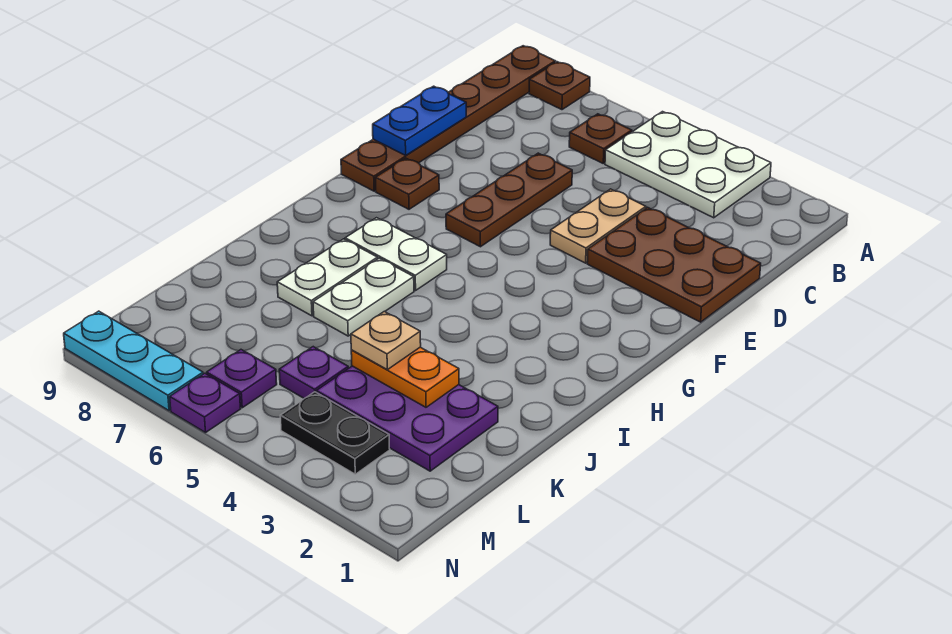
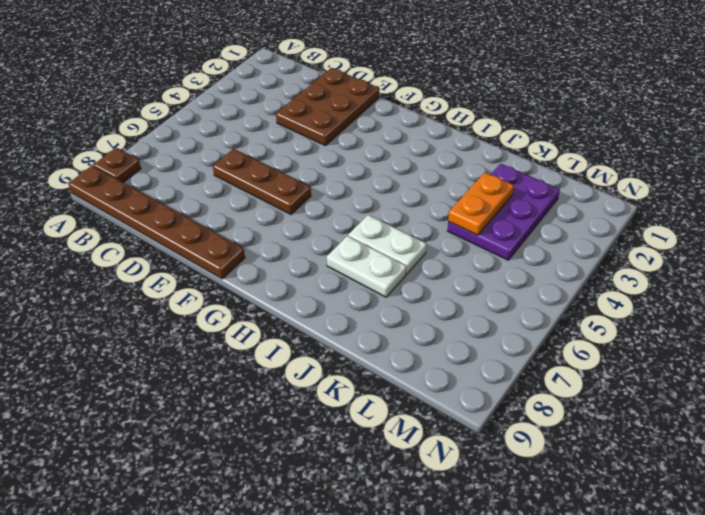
none -> white plate A3:B5 level 1
none -> brown plate B6 level 1
none -> tan plate D4:E4 level 1

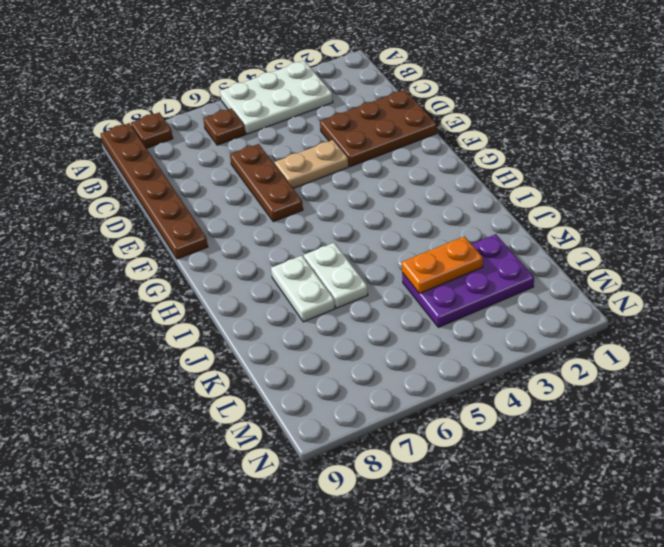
tan plate E4:E5 level 1 -> tan plate D4:E4 level 1
none -> brown plate F8 level 1
none -> white plate H6:H7 level 1
none -> purple plate L5 level 1

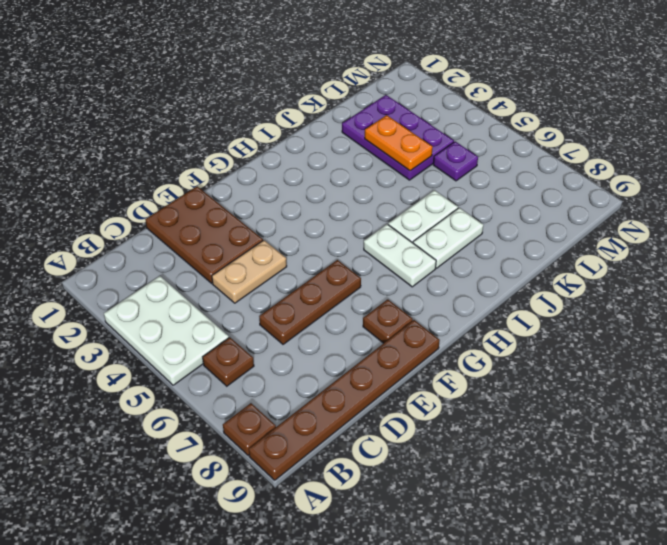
none -> black plate M3:M4 level 1
none -> purple plate M6 level 1
none -> purple plate N6 level 1

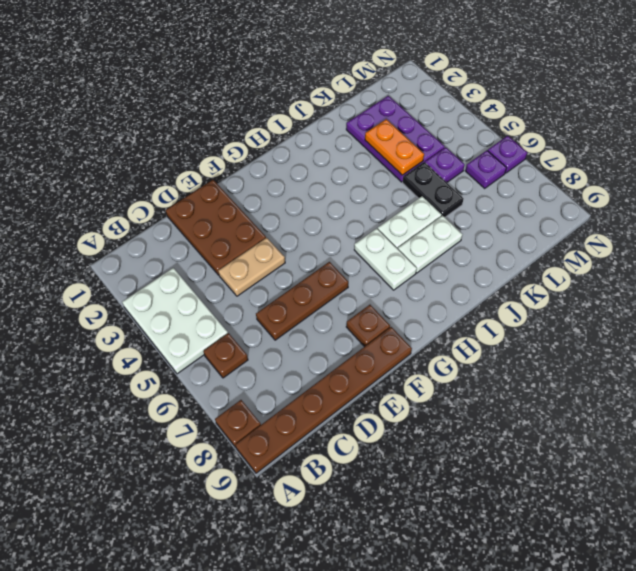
black plate K5:K6 level 1 -> black plate M3:M4 level 1
none -> cyan plate N7:N9 level 1
none -> blue plate D9:E9 level 2
none -> tan plate K4 level 3

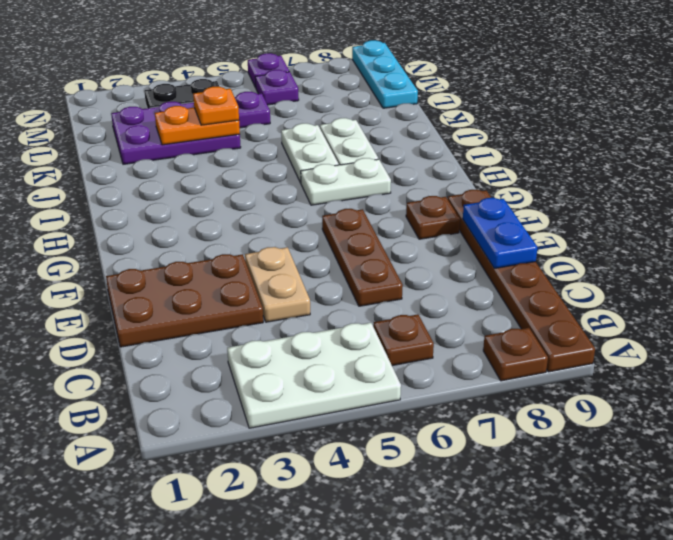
orange plate K4 level 3 -> tan plate K4 level 3
cyan plate L9:N9 level 1 -> cyan plate N7:N9 level 1

